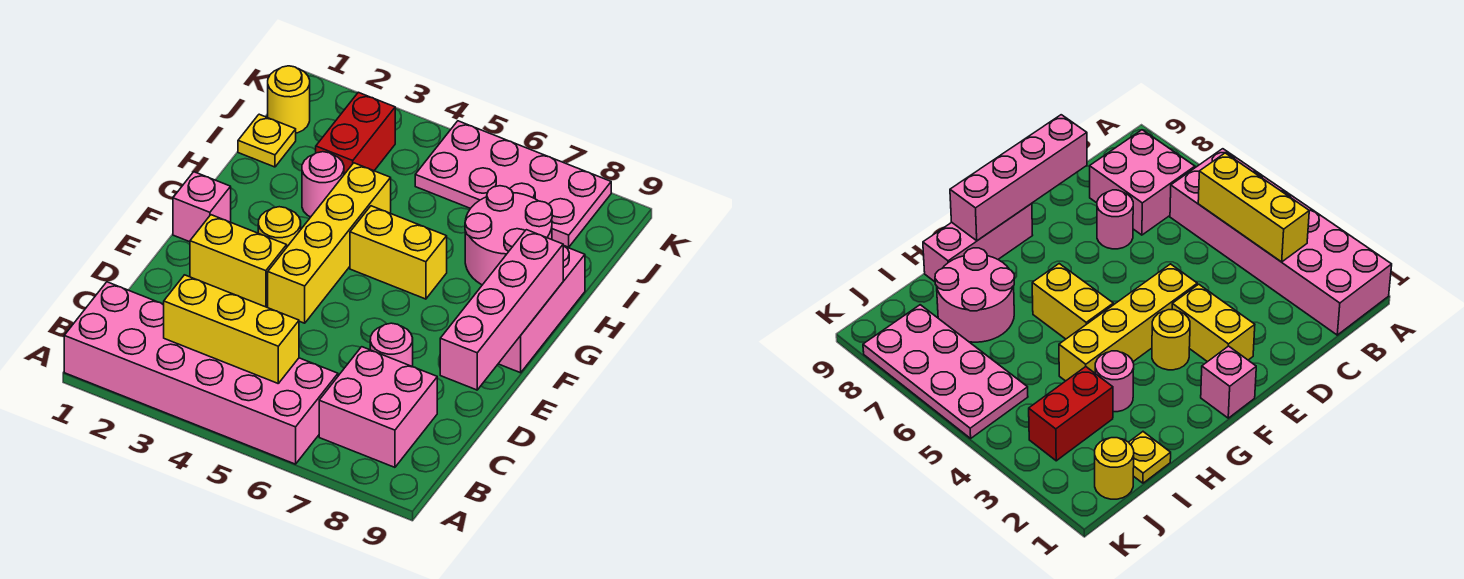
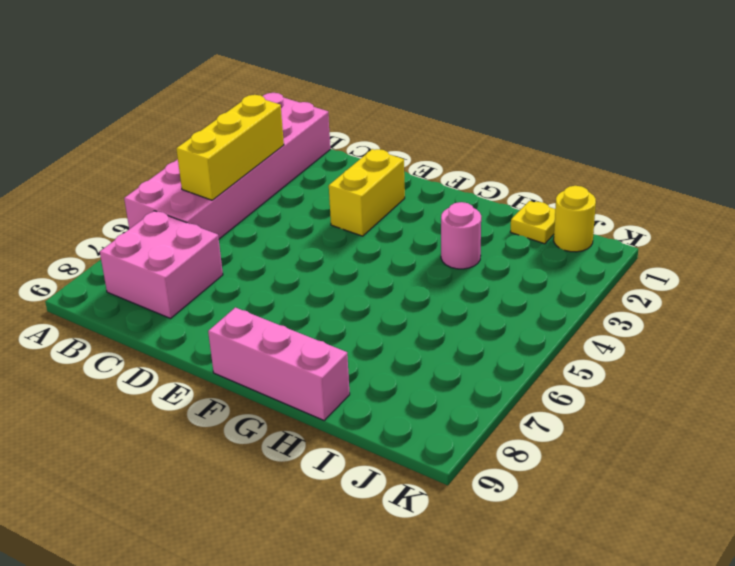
none -> pink round brick D7 level 1
none -> yellow brick E4:H4 level 1
none -> pink brick F1 level 1

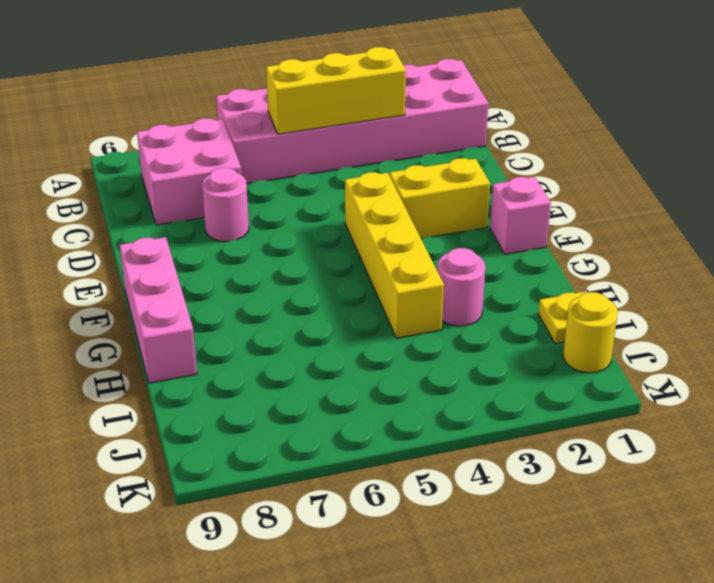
none -> yellow round brick F3 level 1
none -> yellow brick G5:G6 level 1
none -> pink round brick H7:I8 level 1

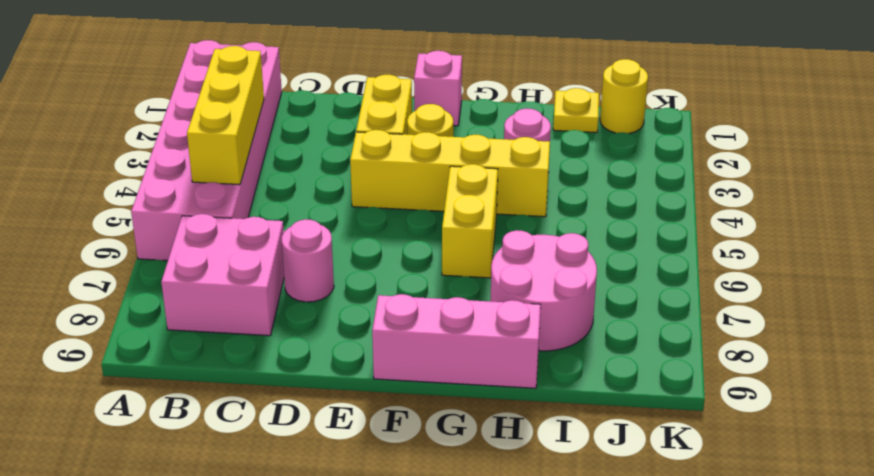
none -> red brick I3:J3 level 1
none -> pink plate J5:K8 level 1
none -> pink brick D9:G9 level 2

